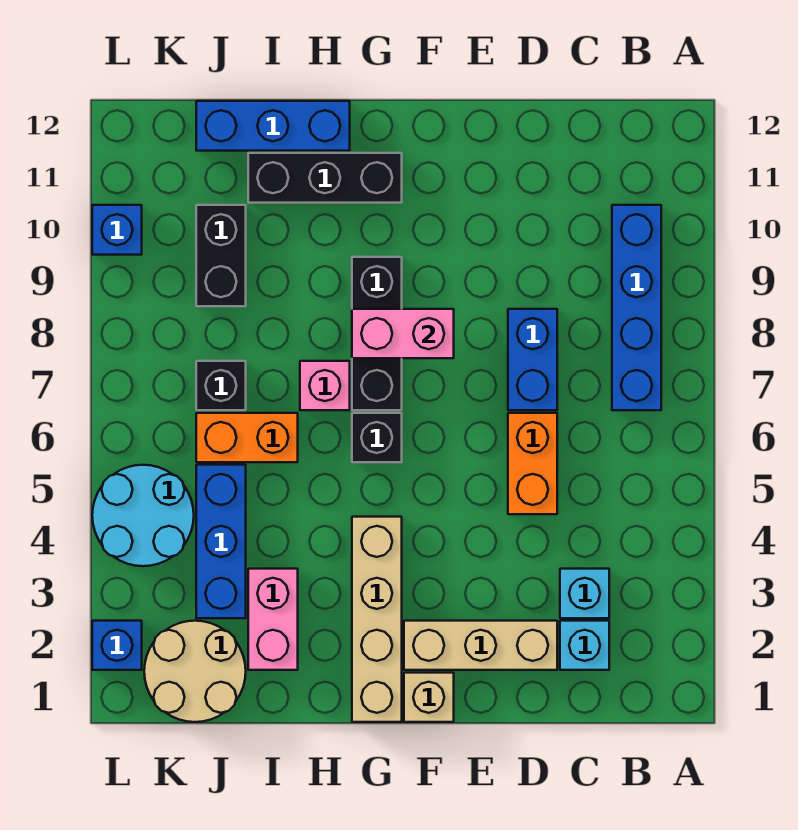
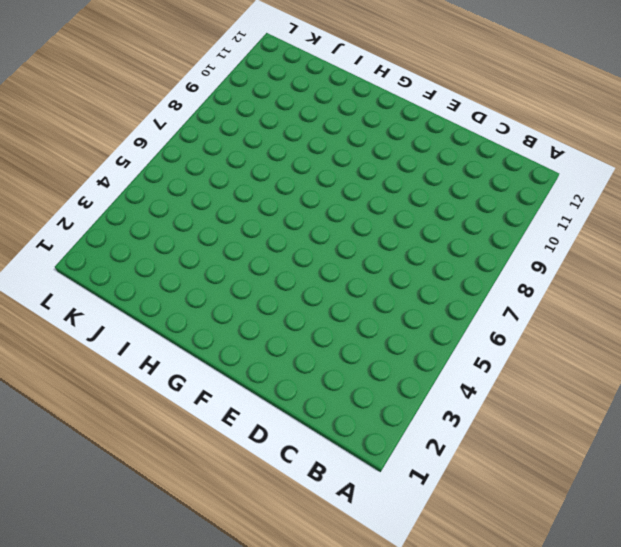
none -> blue brick B7:B10 level 1
none -> cyan brick C2 level 1
none -> cyan brick C3 level 1

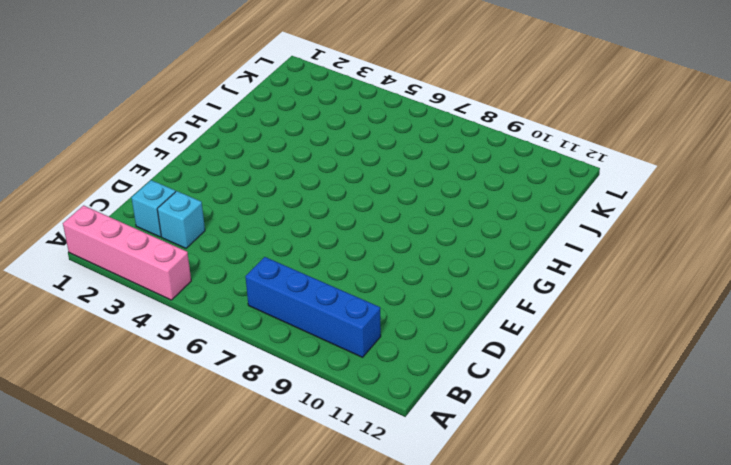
pink brick A1:A4 level 1 -> none
none -> tan brick D2:F2 level 1
none -> orange brick D5:D6 level 1
none -> blue brick D7:D8 level 1

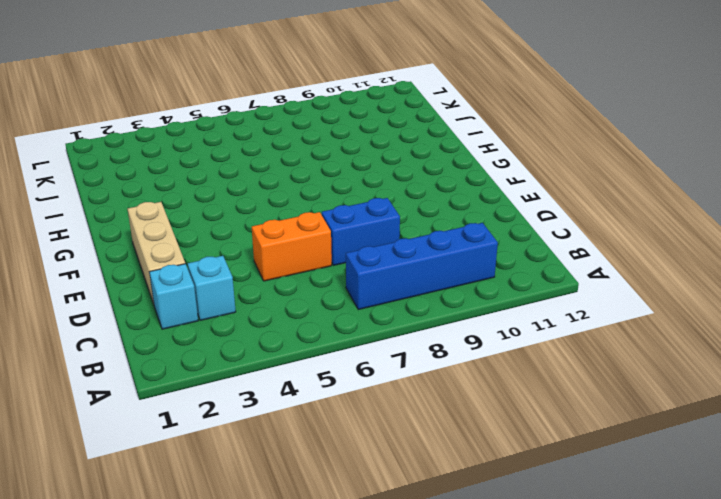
none -> tan brick F1 level 1
none -> tan brick G1:G4 level 1
none -> black brick G6 level 1

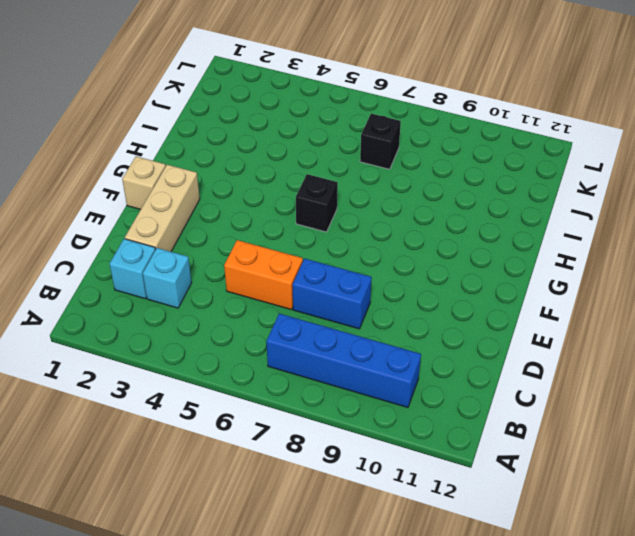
none -> tan brick G1:G4 level 1
none -> black brick G7:G9 level 1
none -> black brick G11:I11 level 1

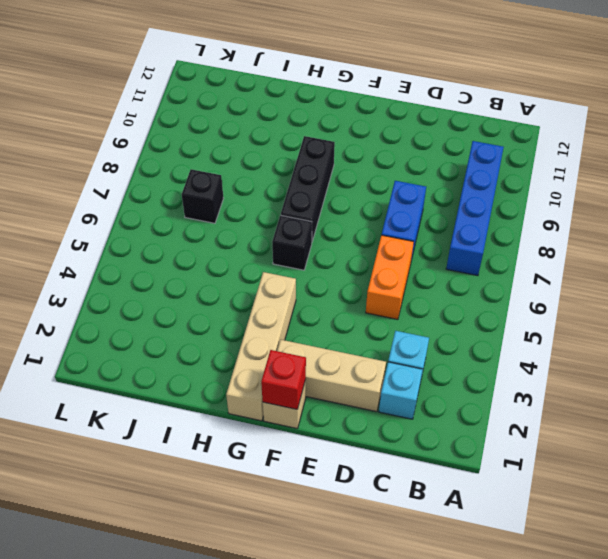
red brick F1 level 2 -> none
none -> black brick G11:I11 level 1
none -> pink brick H7 level 1
none -> blue brick H12:J12 level 1

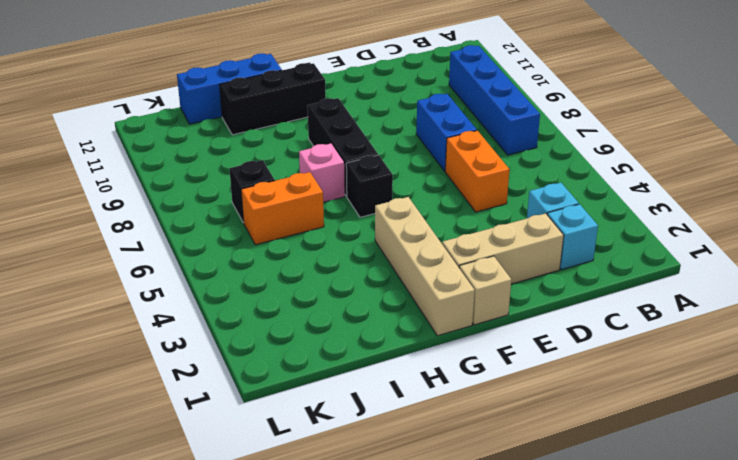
none -> pink brick I2:I3 level 1
none -> tan round brick J1:K2 level 1
none -> blue brick J3:J5 level 1

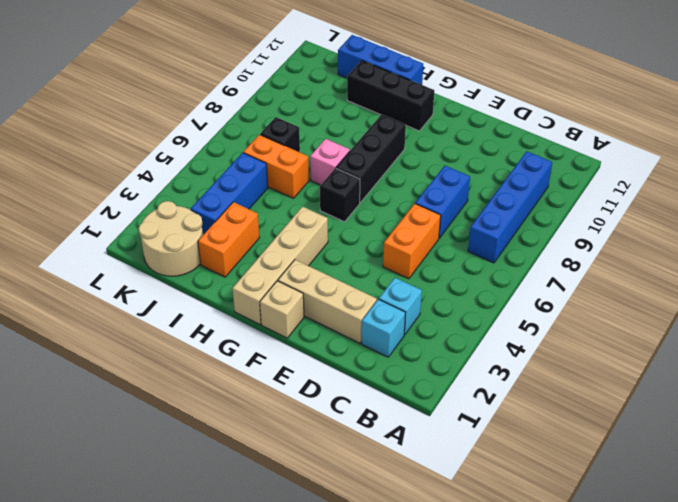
orange brick I2:I3 level 1 -> pink brick I2:I3 level 1
none -> black brick J9:J10 level 1
none -> cyan round brick K4:L5 level 1
none -> blue brick L2 level 1

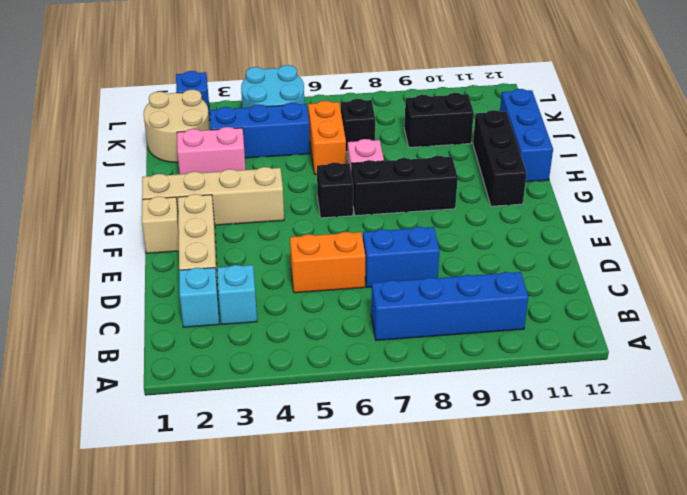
none -> blue brick L10 level 1
none -> pink brick F8:G8 level 2

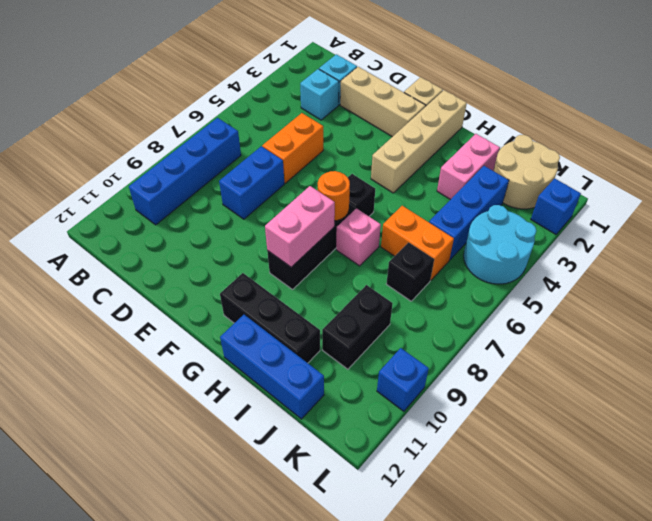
orange round brick G7 level 2 -> none
pink brick G8:G9 level 2 -> pink brick F8:G8 level 2

